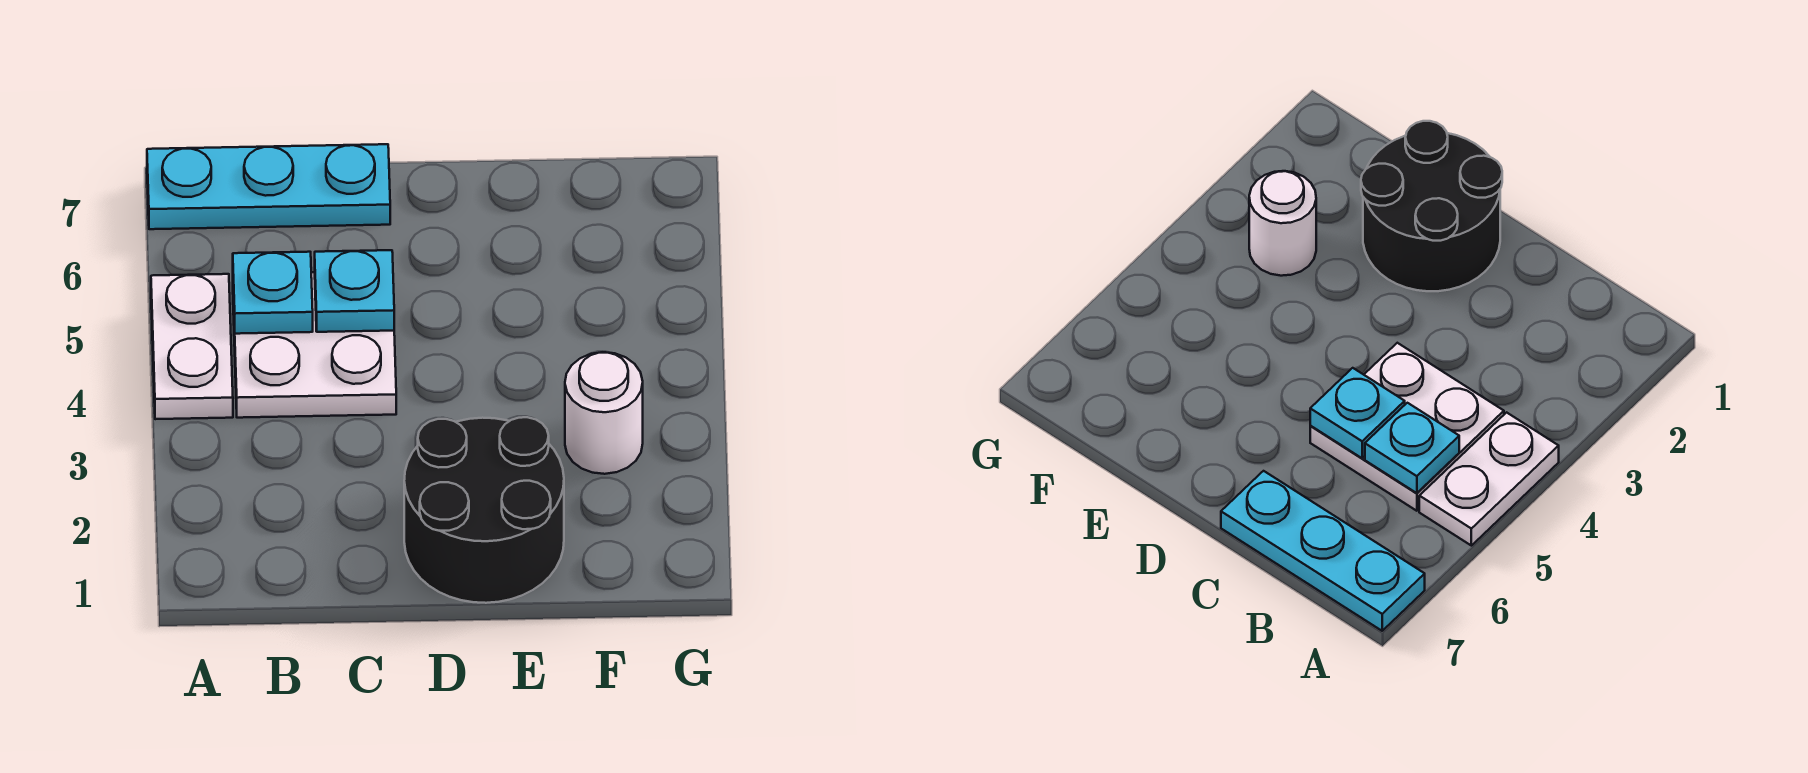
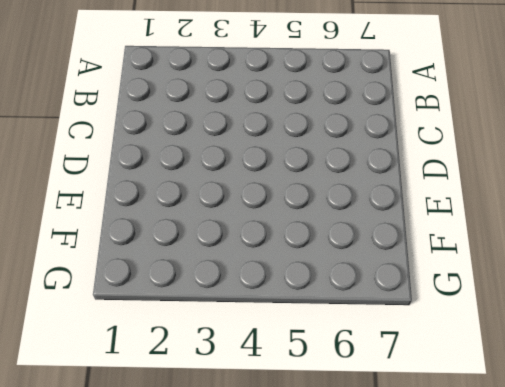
none -> white plate A4:A5 level 1
none -> cyan plate A7:C7 level 1

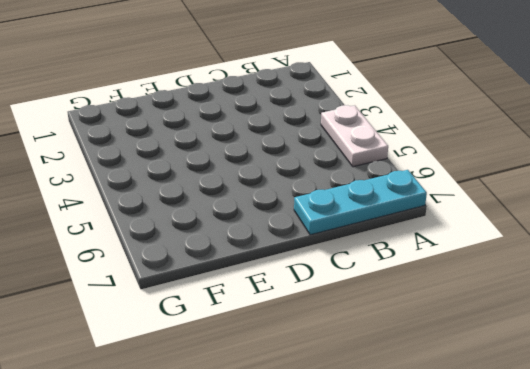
none -> white plate B4:C5 level 1
none -> black round brick D1:E2 level 1

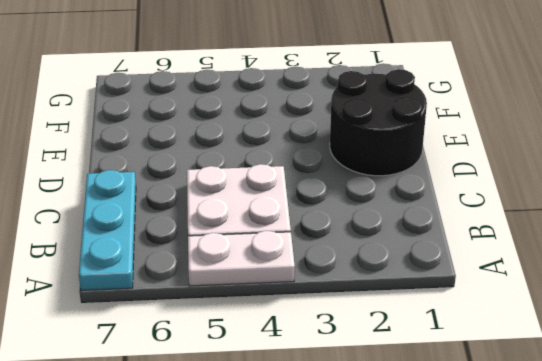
none -> white round brick F3 level 1
none -> cyan plate B5 level 2

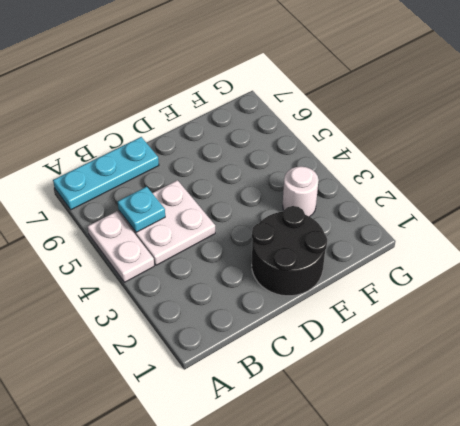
none -> cyan plate C5 level 2

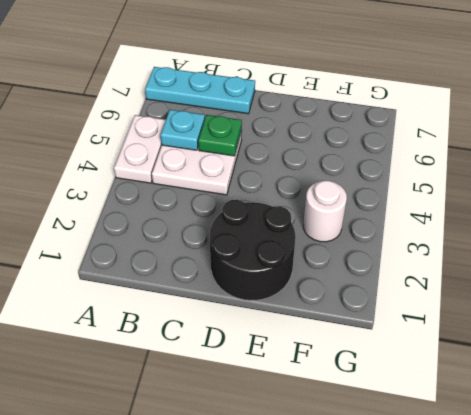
green plate C5 level 2 -> cyan plate C5 level 2

